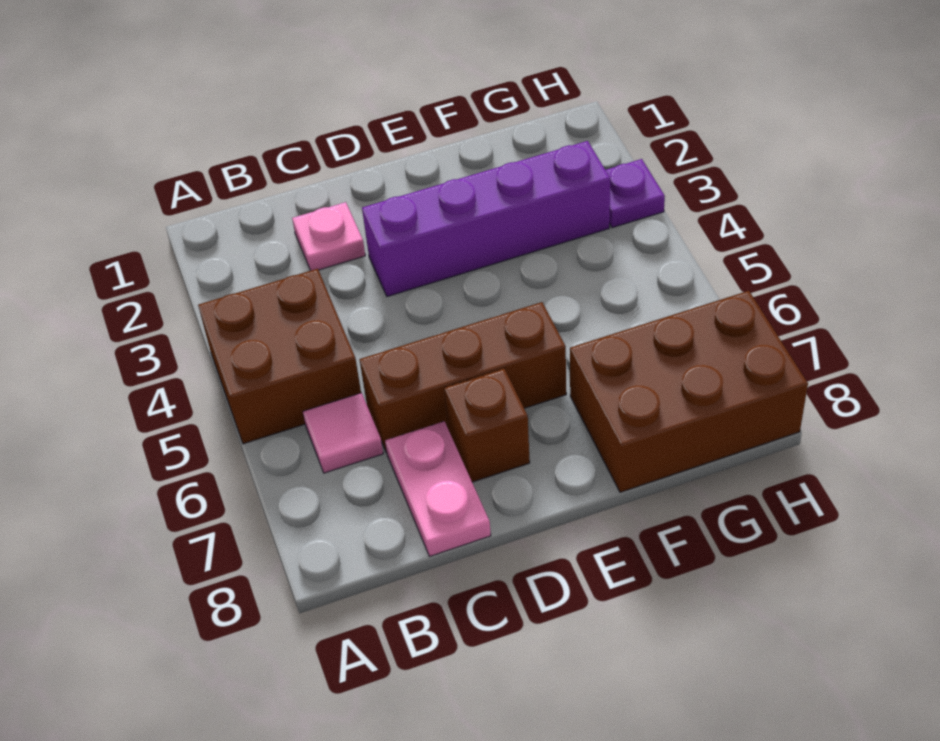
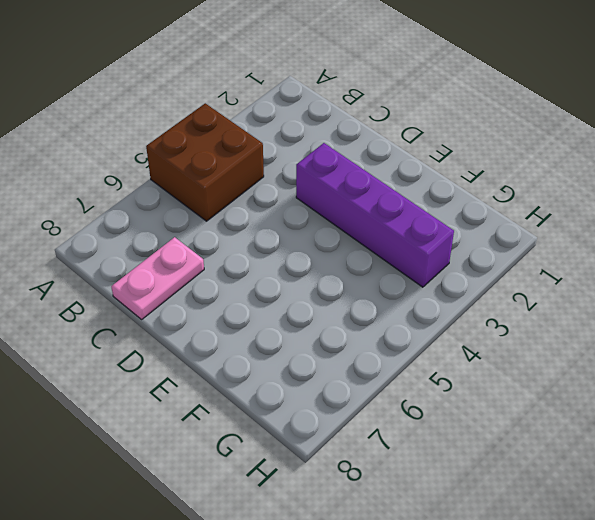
none -> pink tile B6 level 1
none -> pink plate C2 level 1

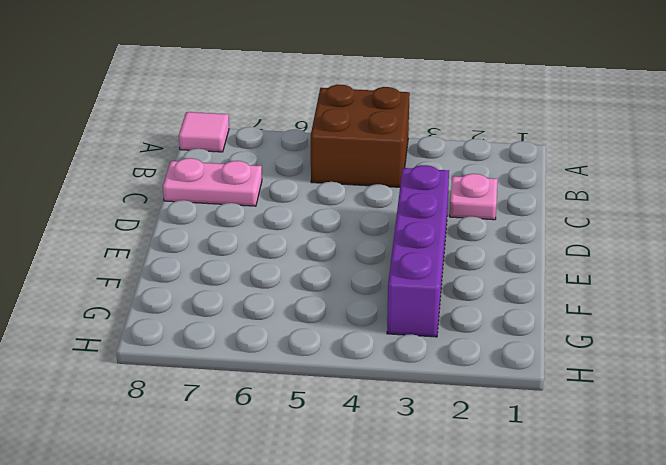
pink tile A8 level 1 -> pink tile B6 level 1
none -> brown brick C6:E6 level 1
none -> brown brick D7 level 1

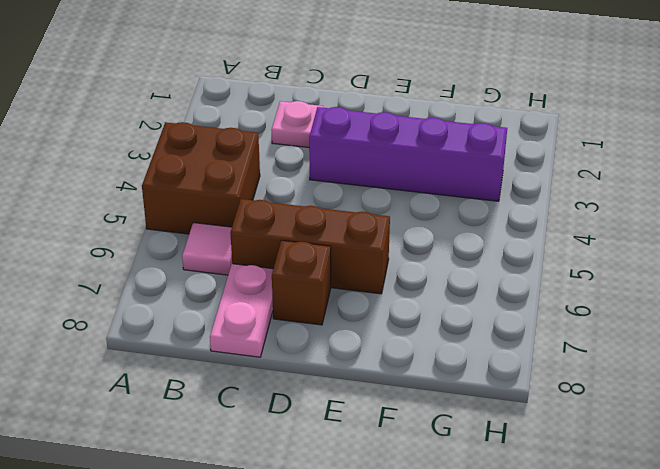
none -> brown brick F7:H8 level 1
none -> purple plate H3 level 1

